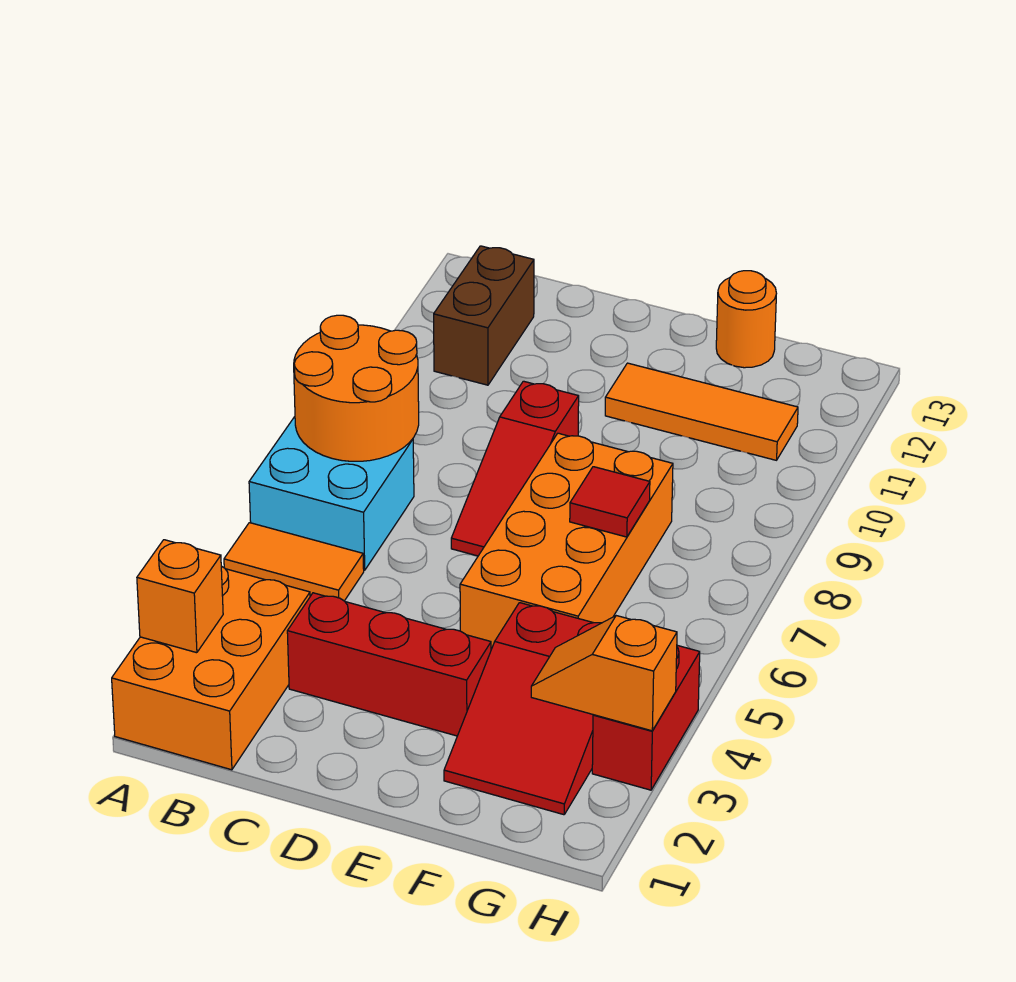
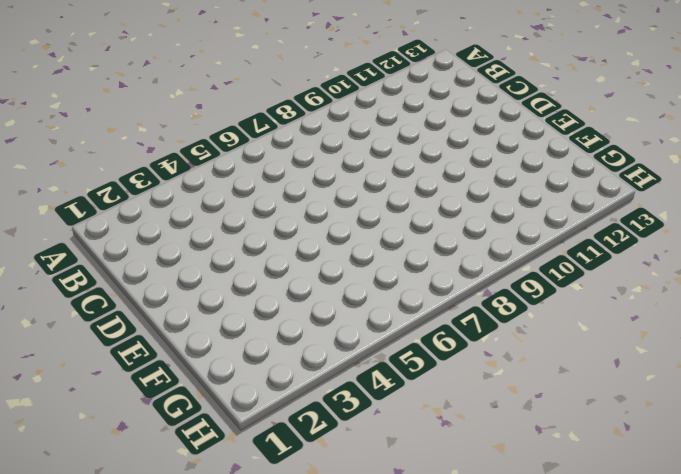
none -> orange brick A1:B3 level 1
none -> orange tile A5:B5 level 1
none -> cyan brick A6:B7 level 1

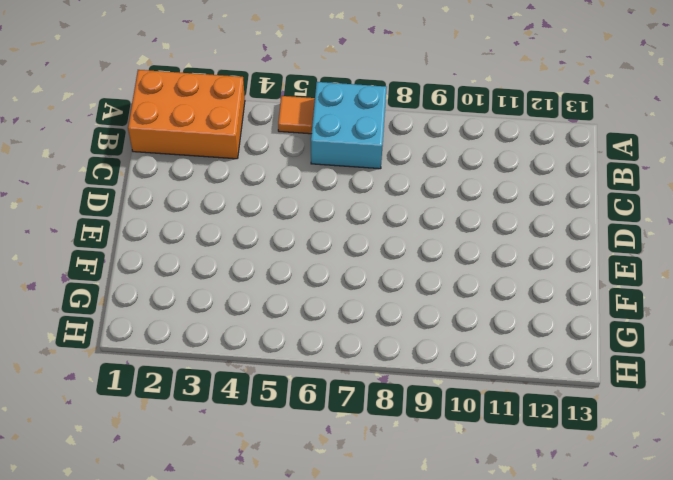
orange tile A5 level 1 -> orange tile A5:B5 level 1
none -> brown brick B11:B12 level 1
none -> red brick C3:E3 level 1
none -> red slope D7:D9 level 1 top 9

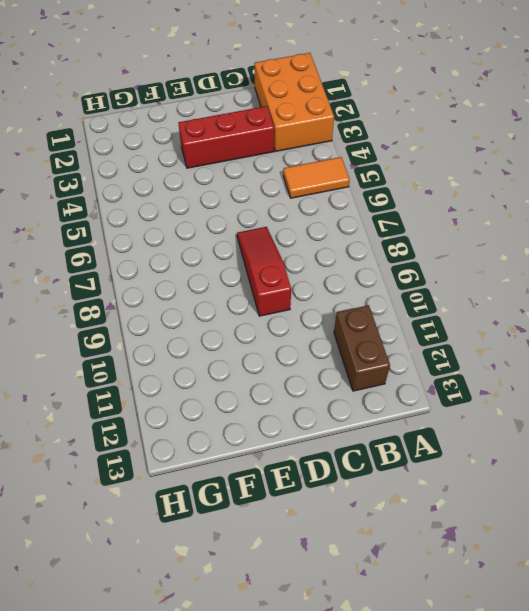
none -> cyan brick A6:B7 level 1
none -> orange brick E5:F8 level 1
none -> orange tile E11:G11 level 1

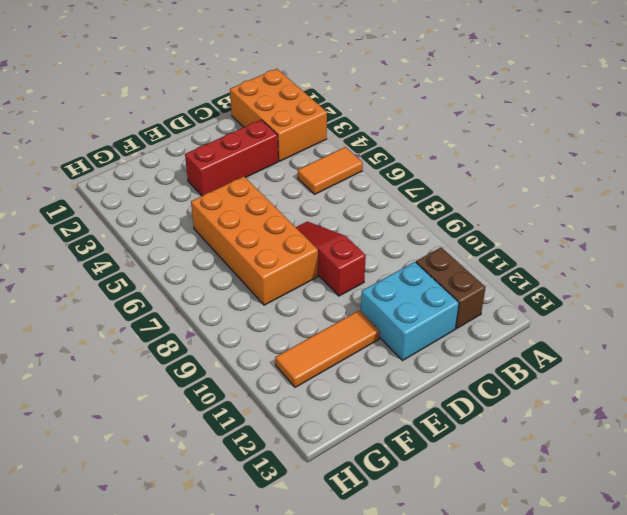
cyan brick C11:D12 level 1 -> cyan brick A6:B7 level 1
none -> red slope F2:G4 level 1 top 4
none -> orange round brick F13 level 1
none -> red brick H3:H4 level 1

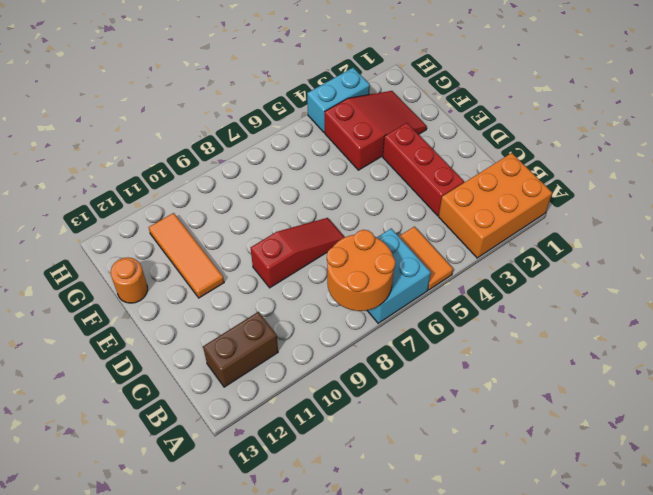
cyan brick H3:H4 level 1 -> red brick H3:H4 level 1
none -> orange brick E5:F8 level 1
none -> orange brick A2 level 2
none -> red tile F7 level 2

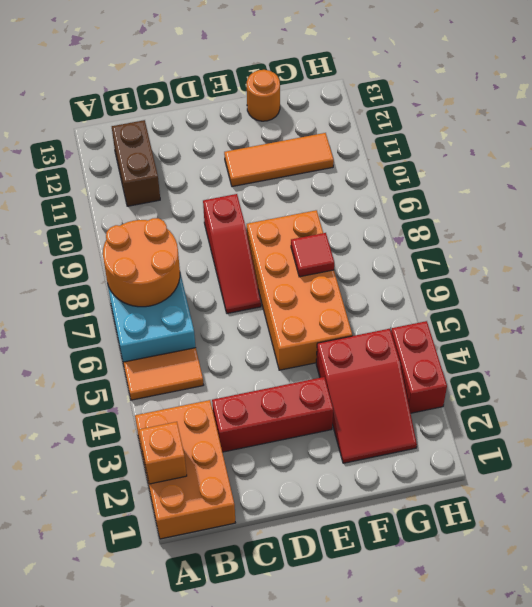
none -> orange slope G3:H3 level 2 top H

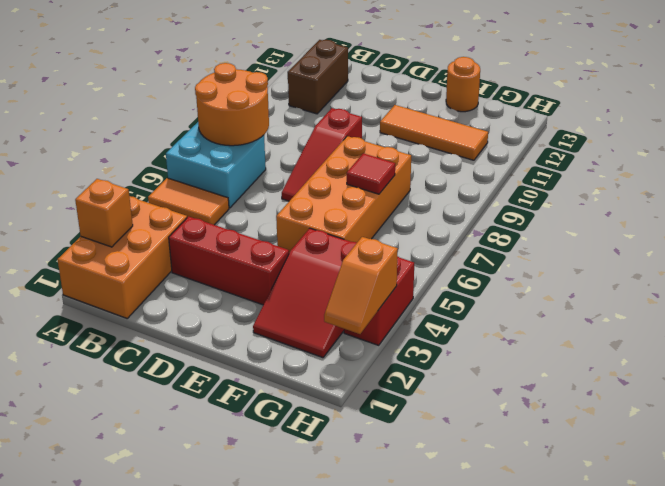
orange slope H2:H3 level 2 top 3 -> orange slope G3:H3 level 2 top H

